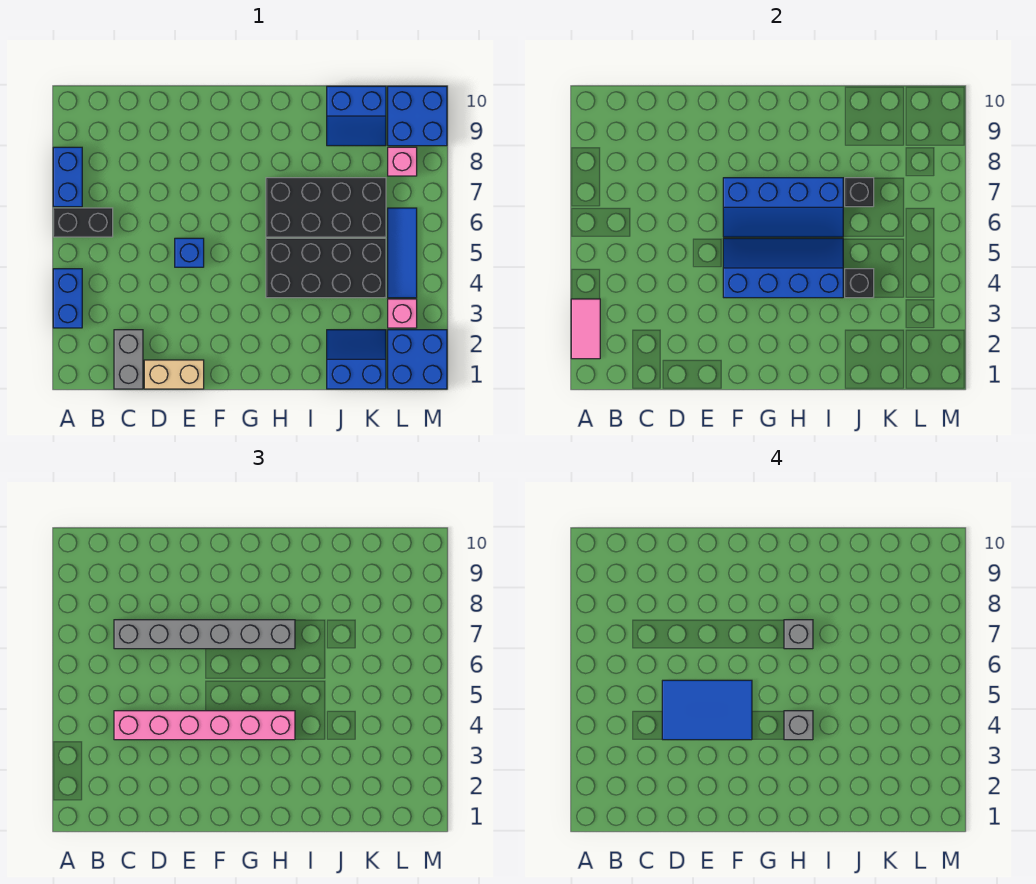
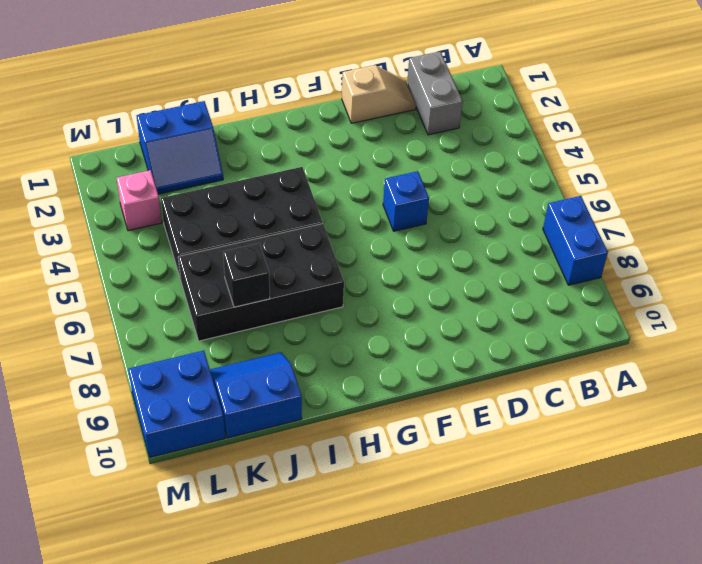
tan slope D1:E1 level 1 top E -> tan brick D1:E1 level 1
none -> blue brick A3:A4 level 1
none -> black brick A6:B6 level 1
none -> blue brick L1:M2 level 1

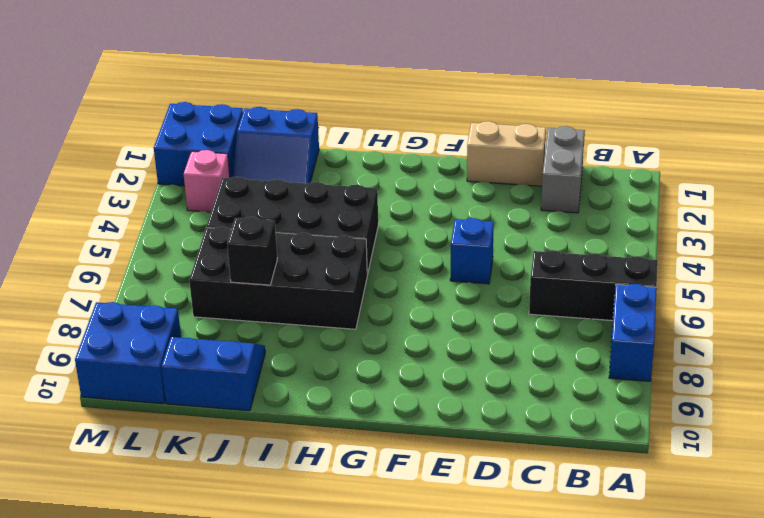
black brick A6:C6 level 1 -> black brick A6:B6 level 1
none -> blue brick A3:A4 level 1
none -> blue tile L4:L6 level 1
none -> pink brick L8 level 1

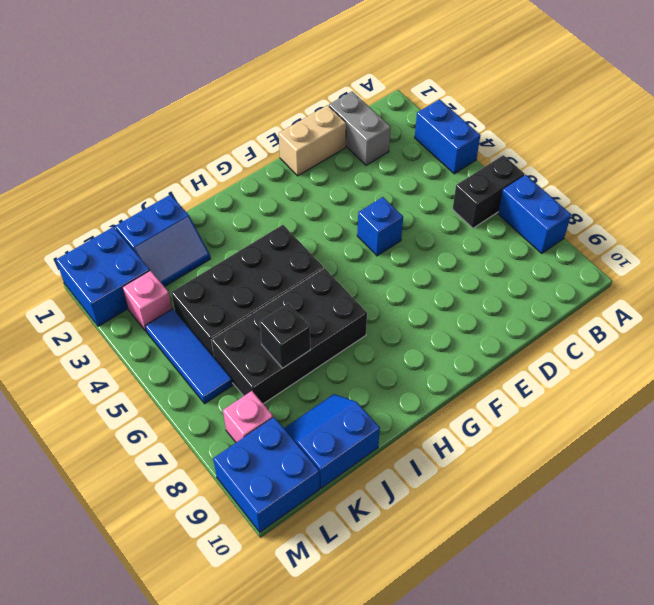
none -> pink tile A2:A3 level 2
none -> blue slope F4:I5 level 2 top 4
none -> blue slope F6:I7 level 2 top 7

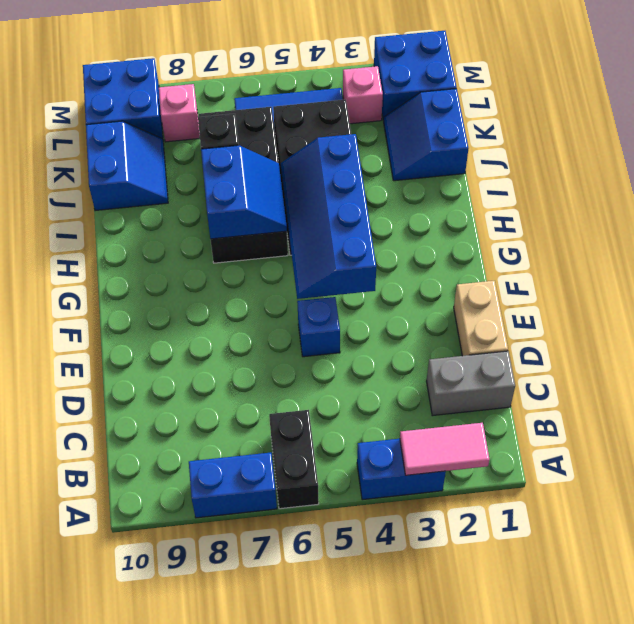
blue slope H6:I7 level 2 top 7 -> blue slope F6:I7 level 2 top 7
none -> black brick J4 level 2
none -> pink brick C4:H4 level 3
none -> grey brick C7:H7 level 3

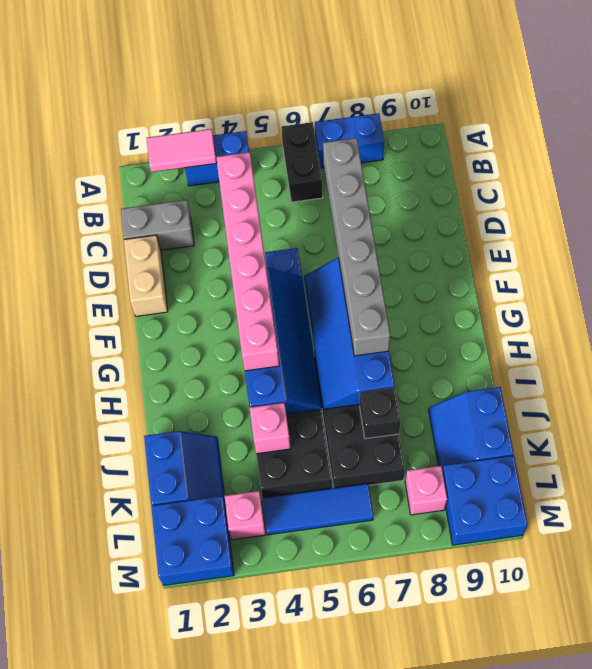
pink brick J4 level 2 -> black brick J4 level 2
none -> blue tile D4:F5 level 4
none -> grey brick H4 level 4
none -> grey brick H7 level 4

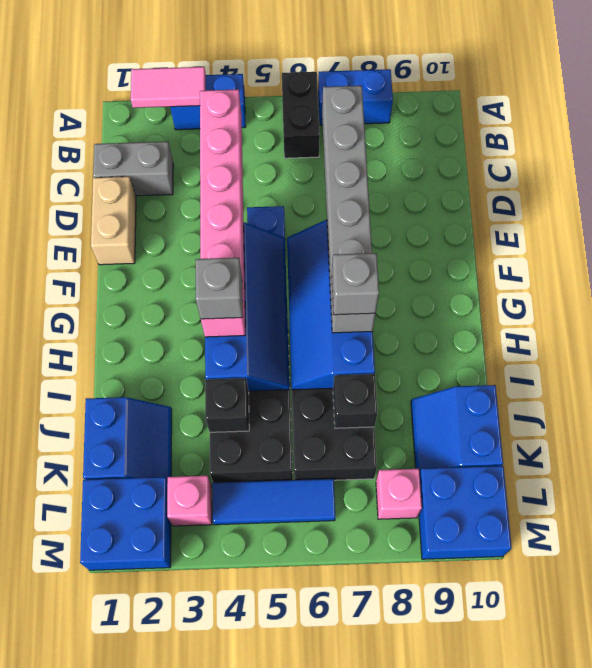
none -> blue tile D4:F5 level 4

